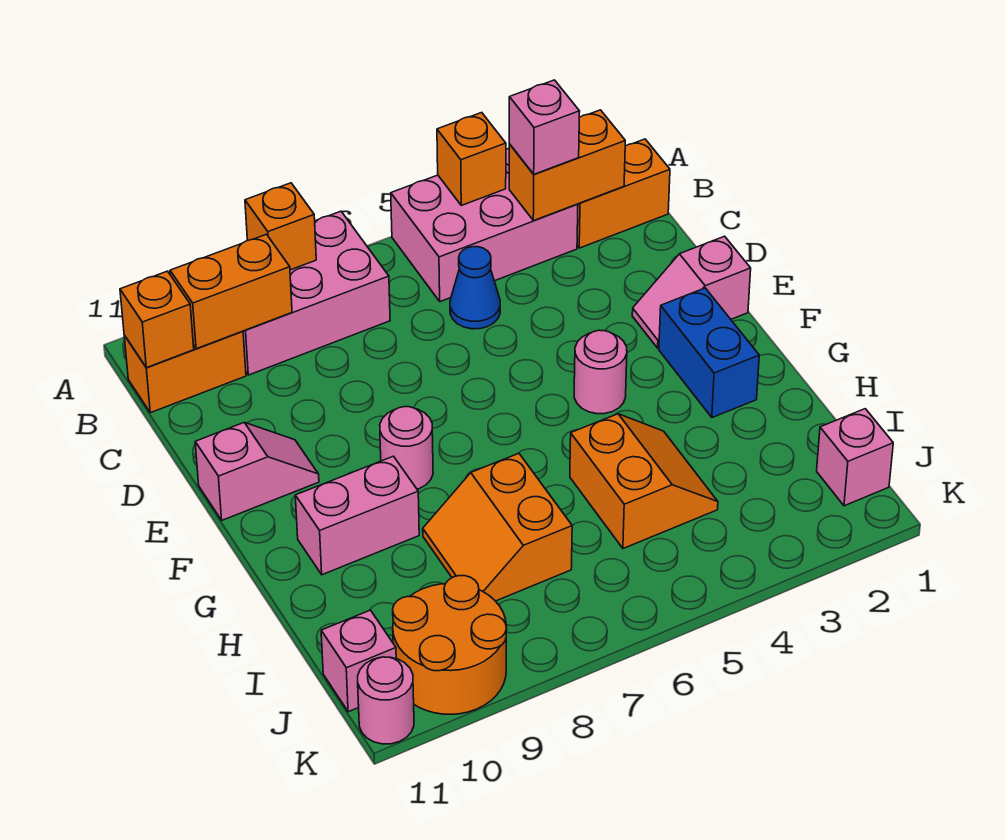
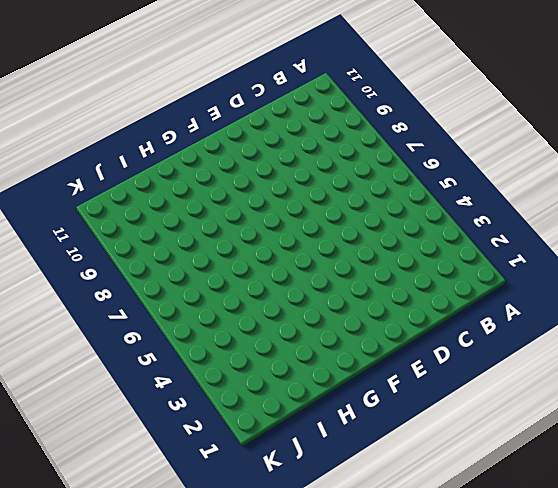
none -> pink brick A3:B5 level 1
none -> pink brick A7:B9 level 1
none -> orange brick B1:B2 level 1

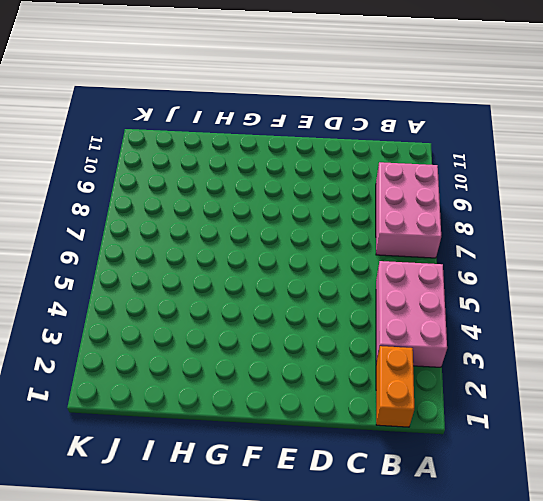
none -> orange brick B10:B11 level 1
none -> blue cone C5 level 1
none -> pink slope E1:E2 level 1 top 1

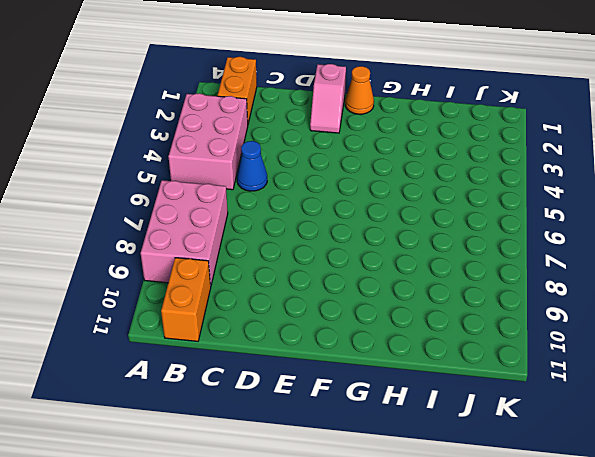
orange cone F1 level 1 -> none
none -> pink slope E10:E11 level 1 top 11
none -> blue brick F2:G2 level 1
none -> pink round brick F4 level 1

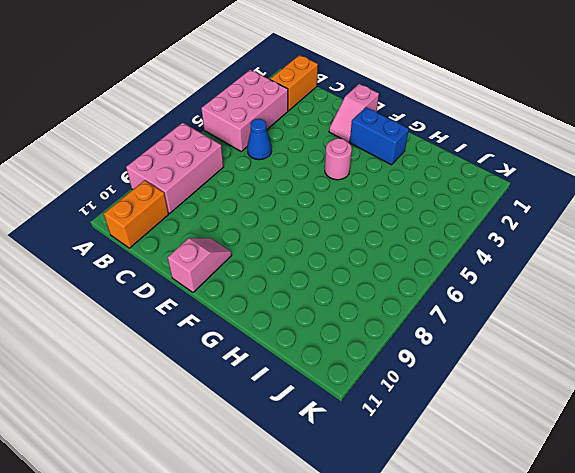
none -> pink round brick F8 level 1
none -> pink brick G9:G10 level 1
none -> orange slope H4:I5 level 1 top 5

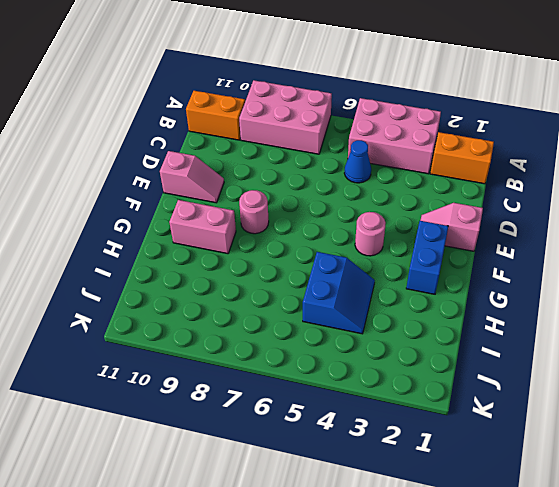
blue slope H4:I5 level 1 top 5 -> orange slope H4:I5 level 1 top 5
none -> orange slope H7:I8 level 1 top 7
none -> pink brick J1 level 1
none -> orange round brick J9:K10 level 1

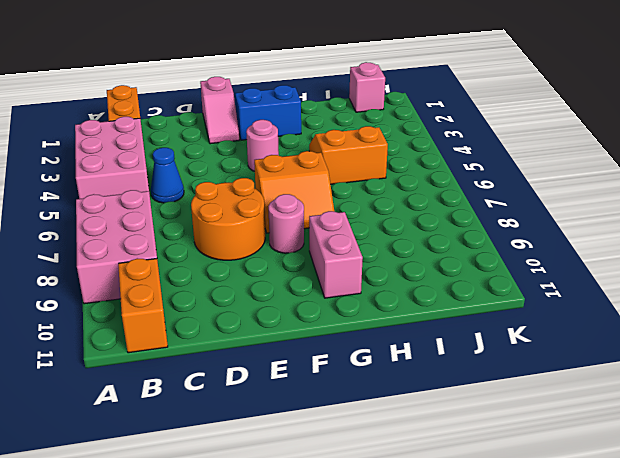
orange round brick D7:E8 level 1 -> orange round brick J9:K10 level 1
orange slope F6:G7 level 1 top 6 -> orange slope H7:I8 level 1 top 7
none -> pink slope E10:E11 level 1 top 11
none -> pink brick J11 level 1
none -> pink round brick K11 level 1

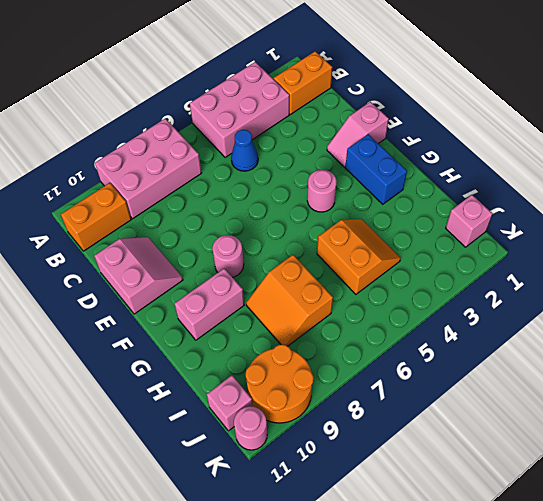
pink slope D10:E11 level 1 top 11 -> pink slope E10:E11 level 1 top 11
none -> orange brick A4 level 2
none -> orange brick A8 level 2
none -> orange brick B2:B3 level 2

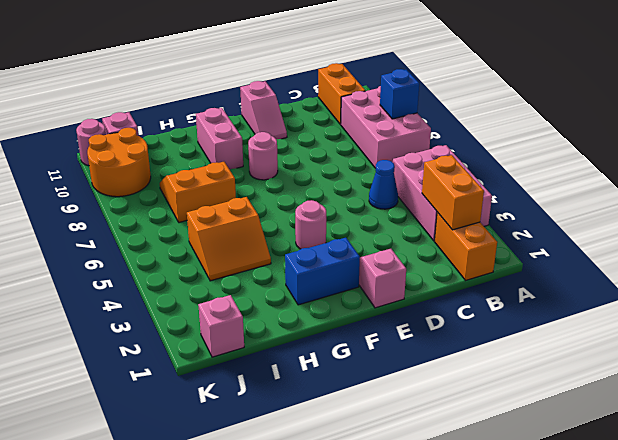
blue brick A8 level 2 -> orange brick A8 level 2
none -> orange brick A4 level 2
none -> orange brick B9:B10 level 2
none -> orange brick B11 level 2

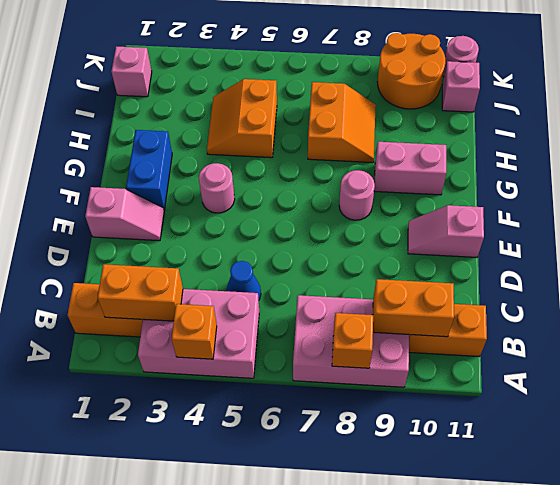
none -> orange brick B11 level 2
none -> pink brick B3 level 3

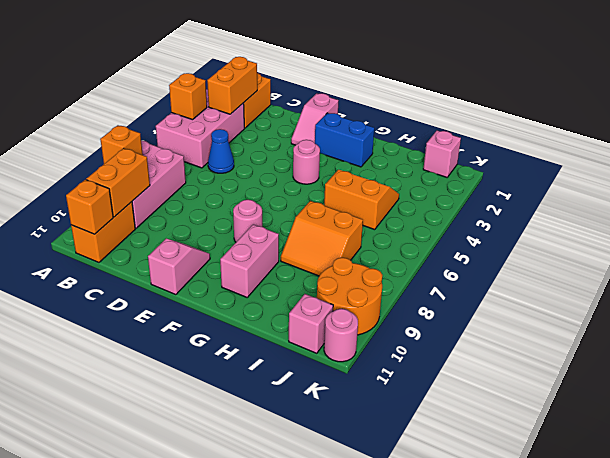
none -> pink brick B3 level 3

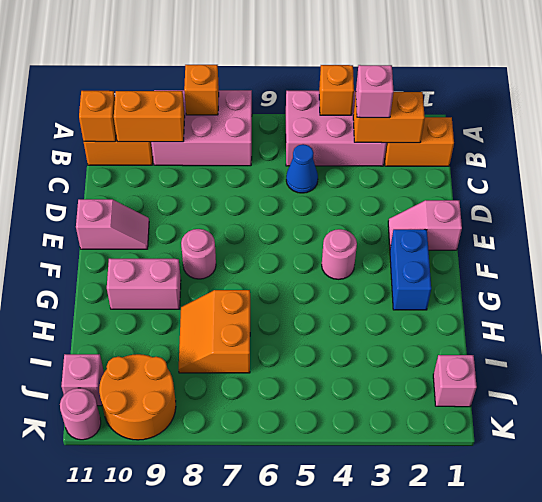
none -> orange slope H4:I5 level 1 top 5

